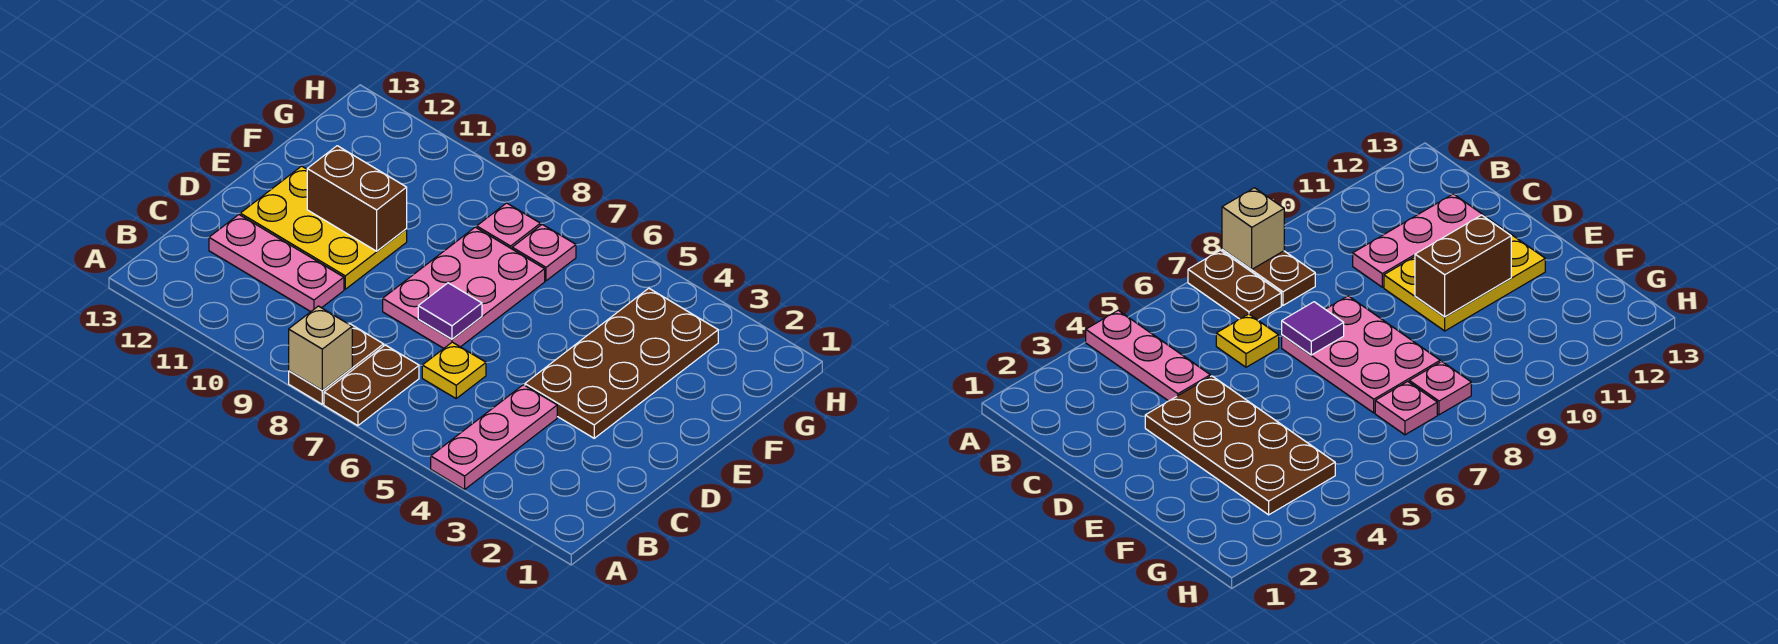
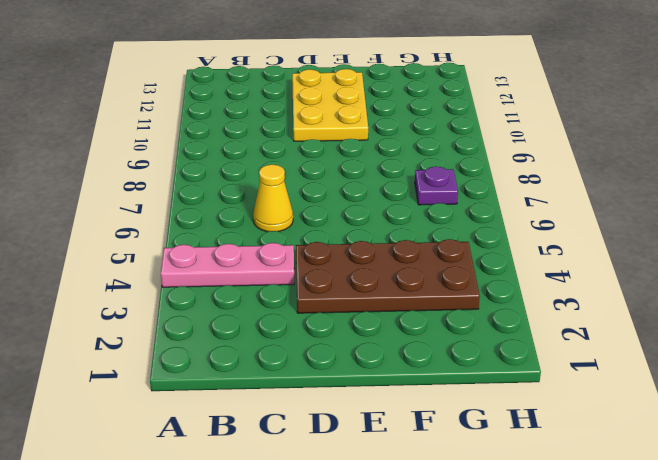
yellow cone C6 level 1 -> yellow plate C6 level 1
purple plate G7 level 1 -> pink plate G7 level 1
none -> brown plate A7:B7 level 1
none -> brown plate A8:B8 level 1
none -> pink plate C10:C12 level 1

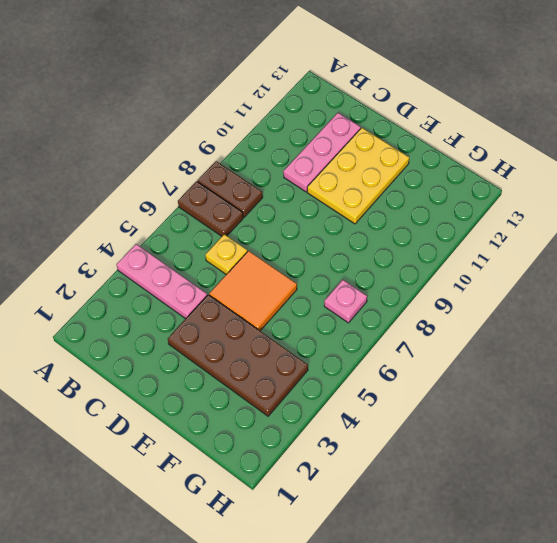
orange tile D5:E6 level 1 -> none
none -> pink plate D7:F8 level 1
none -> pink plate G8 level 1
none -> tan brick A8 level 2

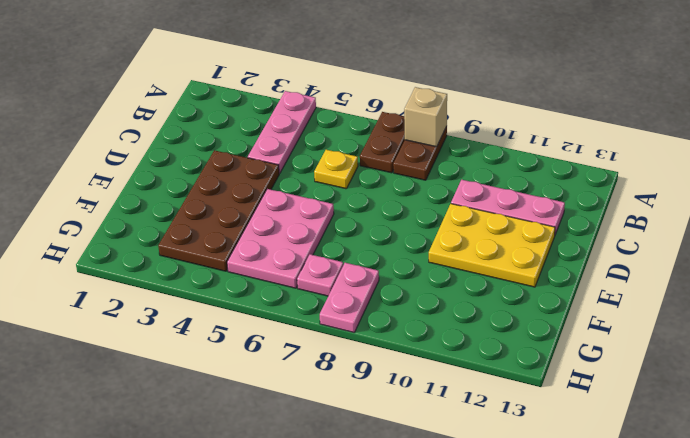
pink plate E5:G6 level 1 -> pink plate D7:F8 level 1
pink plate G8:H8 level 1 -> pink plate G8 level 1
none -> purple tile D7 level 2
none -> brown brick E10:E11 level 2

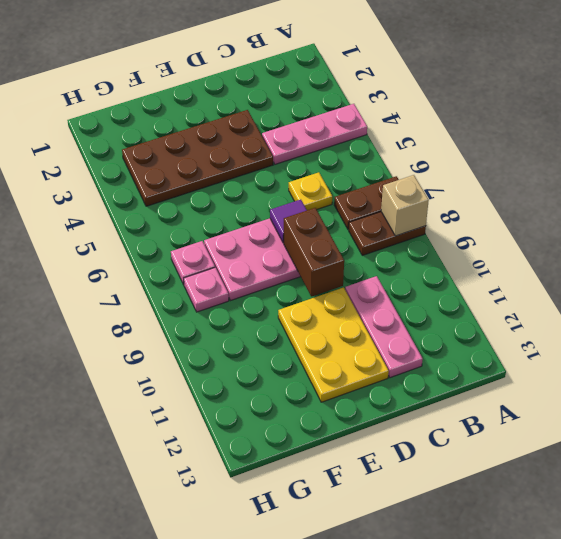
brown brick D8:D9 level 2 -> brown brick E10:E11 level 2

